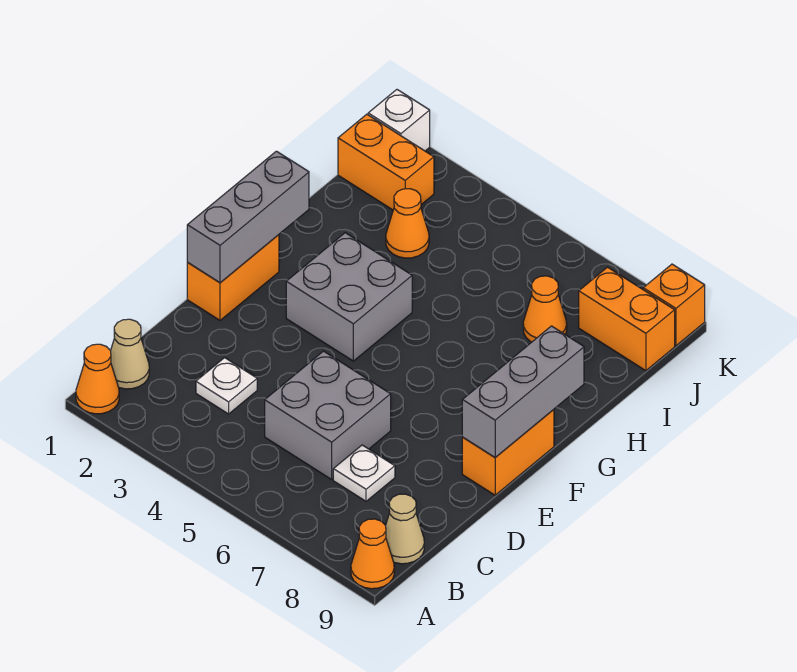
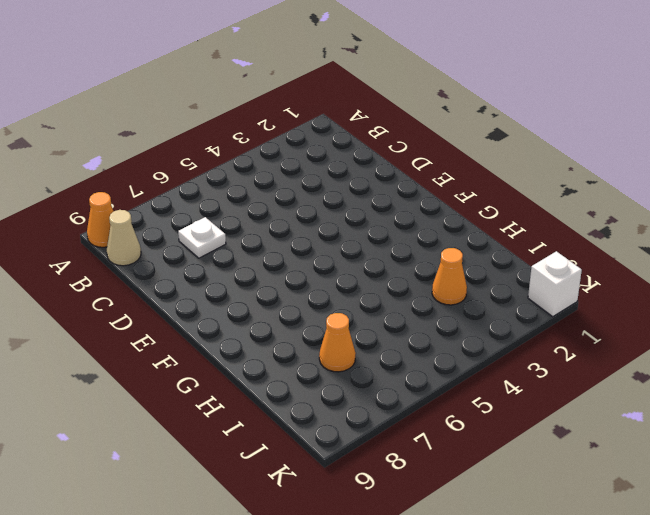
none -> orange cone A1 level 1
none -> tan cone B1 level 1
none -> white plate C3 level 1

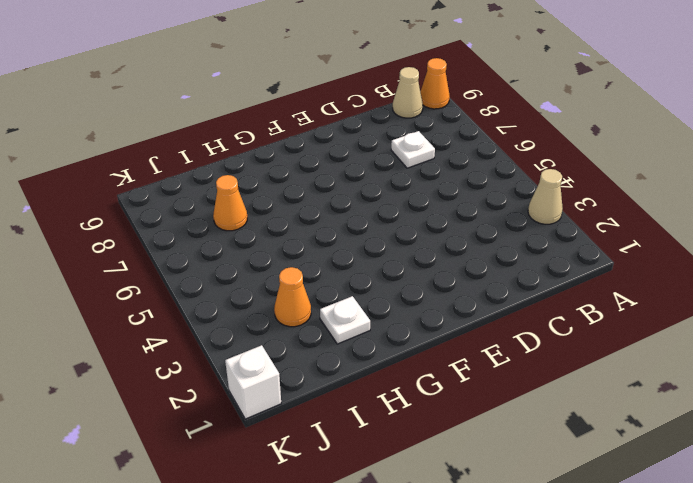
tan cone A3 level 1 -> tan cone B1 level 1
white plate H2 level 1 -> white plate C3 level 1
none -> orange cone A1 level 1
none -> grey brick C5:D6 level 1
none -> orange brick E1:F1 level 1

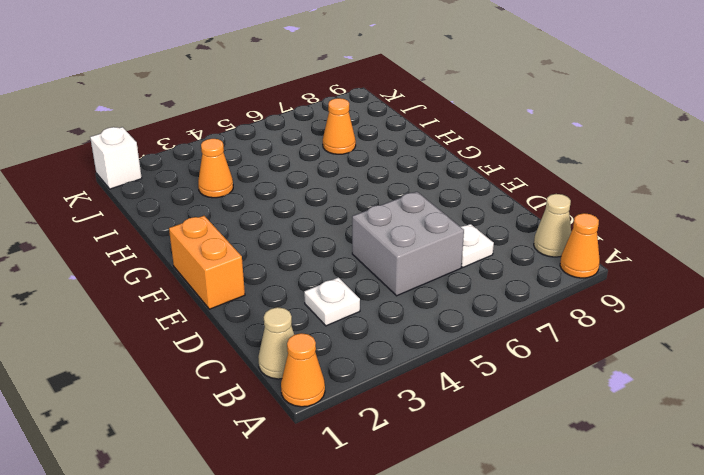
none -> orange brick E9:F9 level 1
none -> grey brick F3:G4 level 1
none -> orange brick J1:J2 level 1

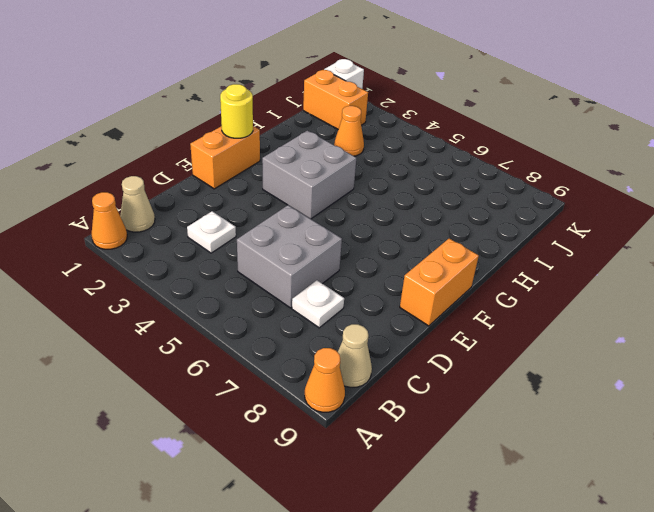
yellow round brick F1 level 2 -> grey brick E1:G1 level 2
none -> orange cone I7 level 1
none -> orange brick J8:J9 level 1
none -> orange brick K9 level 1

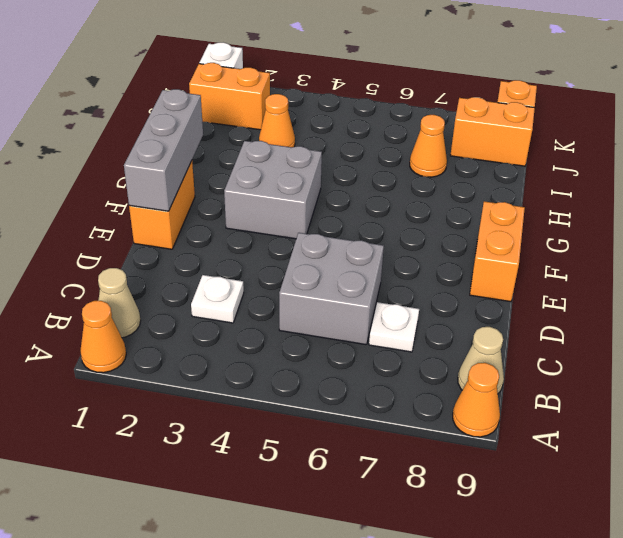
none -> grey brick E9:G9 level 2

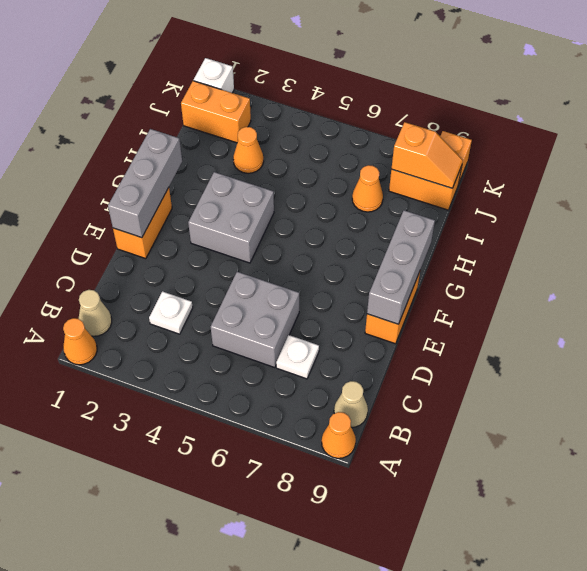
orange slope J8:J9 level 2 top 8 -> none

